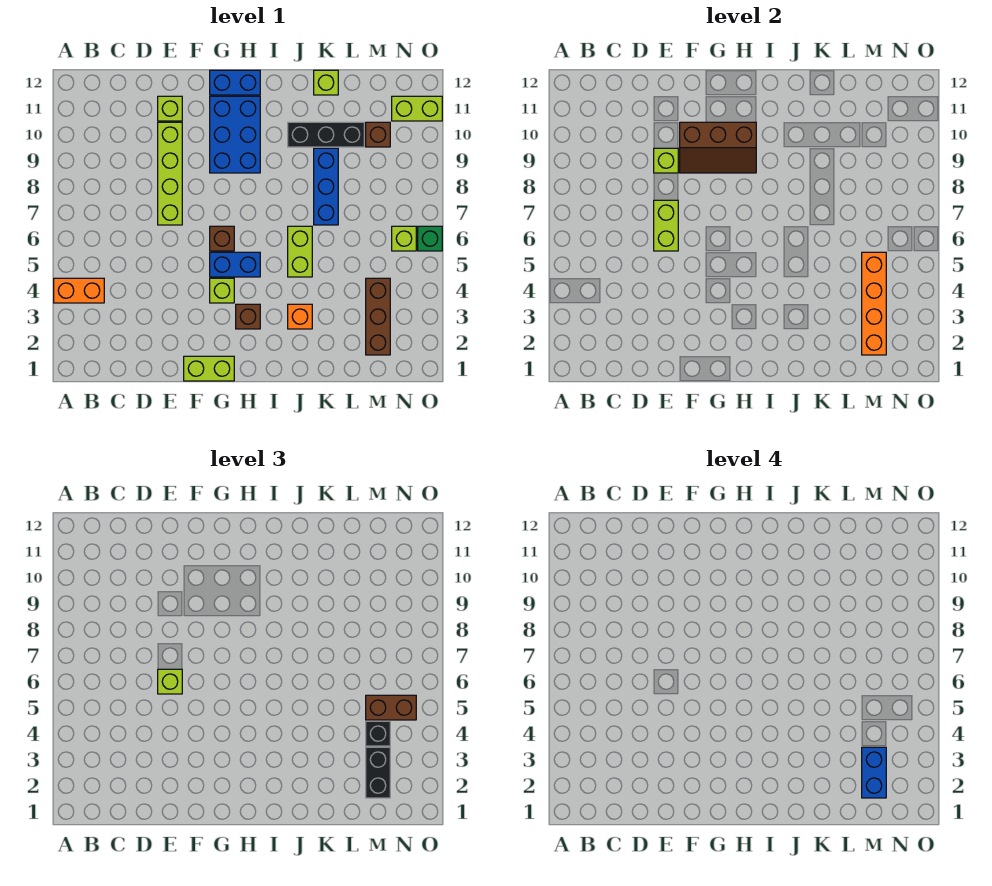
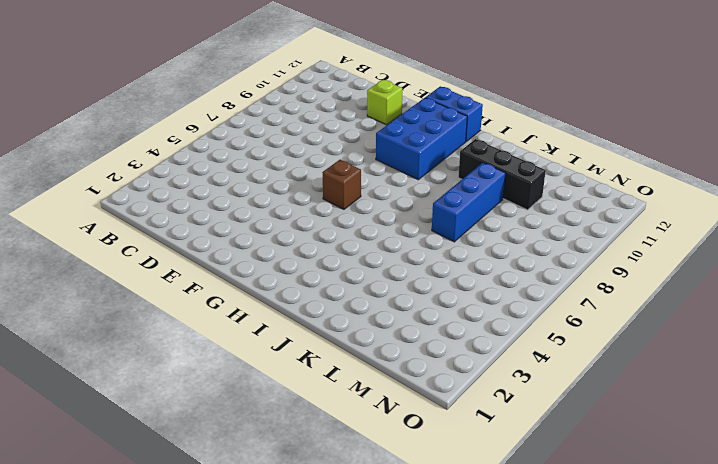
none -> orange brick A4:B4 level 1
none -> lime brick E7:E10 level 1
none -> lime brick F1:G1 level 1

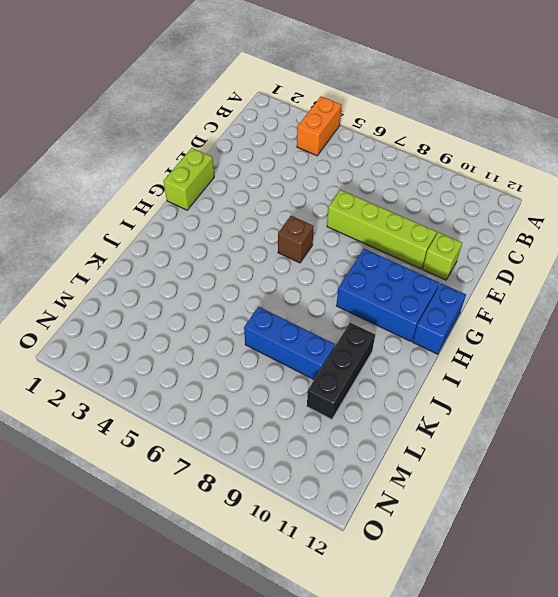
none -> lime brick G4 level 1
none -> blue brick G5:H5 level 1
none -> brown brick H3 level 1

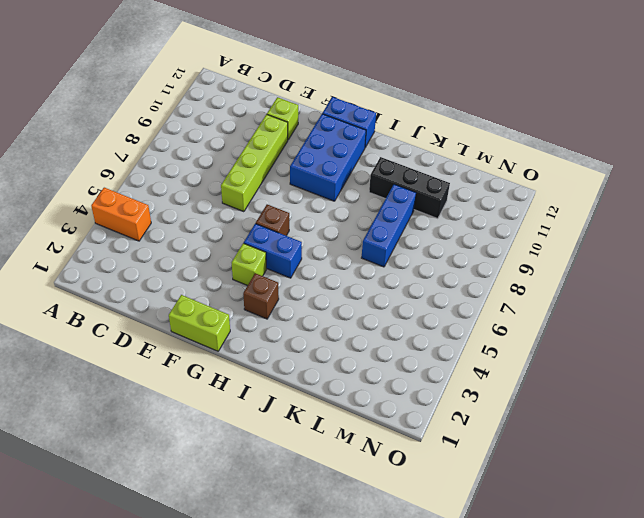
none -> orange brick J3 level 1
none -> lime brick J5:J6 level 1
none -> lime brick K12 level 1

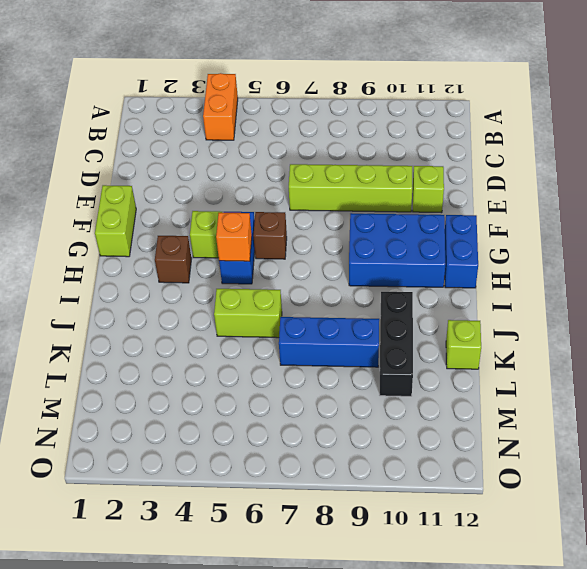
orange brick H5 level 2 -> orange brick J3 level 1
none -> brown brick M2:M4 level 1
none -> brown brick M10 level 1
none -> lime brick N6 level 1

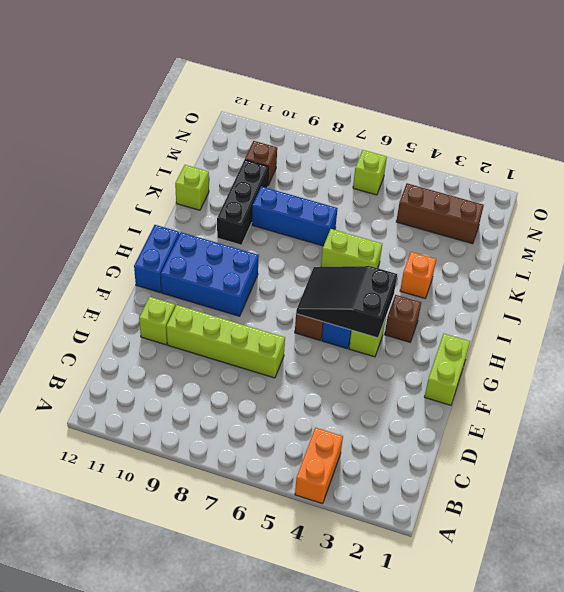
black slope G4:H6 level 2 top 4 -> none
none -> lime brick N11:O11 level 1
none -> green brick O6 level 1
none -> lime brick E6:E7 level 2

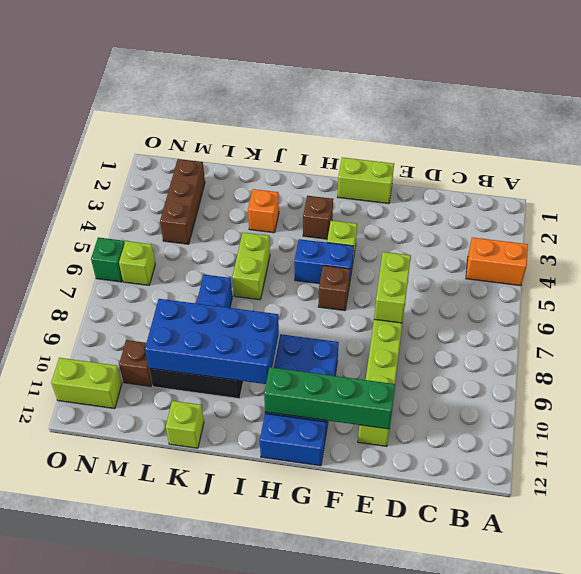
green brick E11:H11 level 2 -> none
blue brick I9:L10 level 2 -> none
none -> lime brick E9 level 2
none -> brown slope F9:H10 level 2 top 10
none -> orange brick M2:M5 level 2

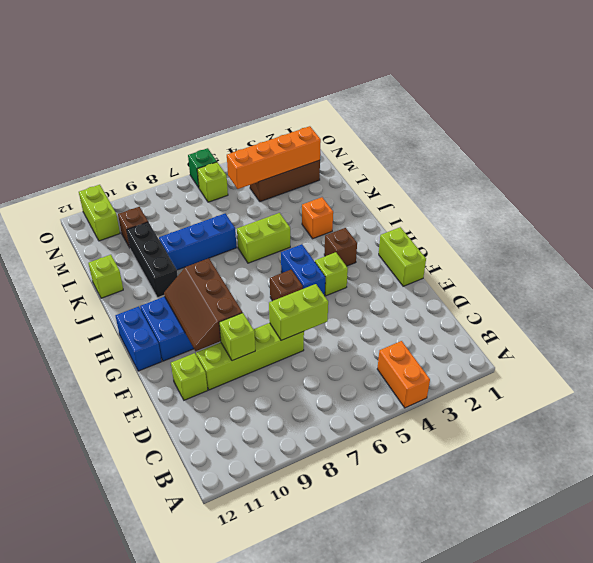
brown slope F9:H10 level 2 top 9 -> brown slope F9:H10 level 2 top 10
none -> lime brick E6 level 3
none -> black brick M2:M3 level 3
none -> black brick M4 level 3

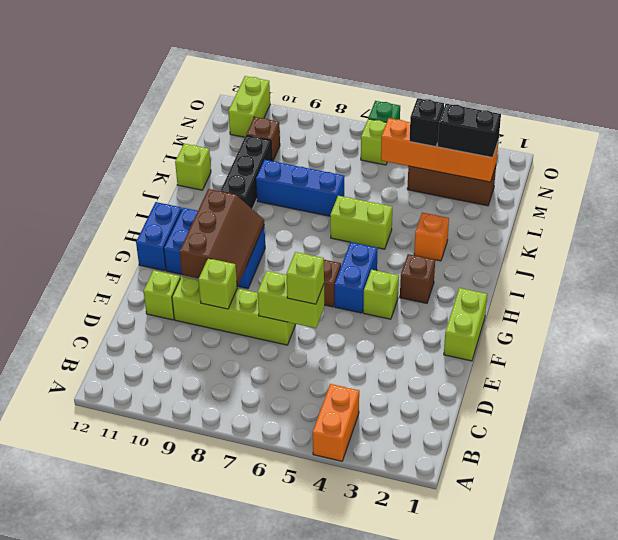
none -> brown brick M5:N5 level 3
none -> blue brick M2:M3 level 4

